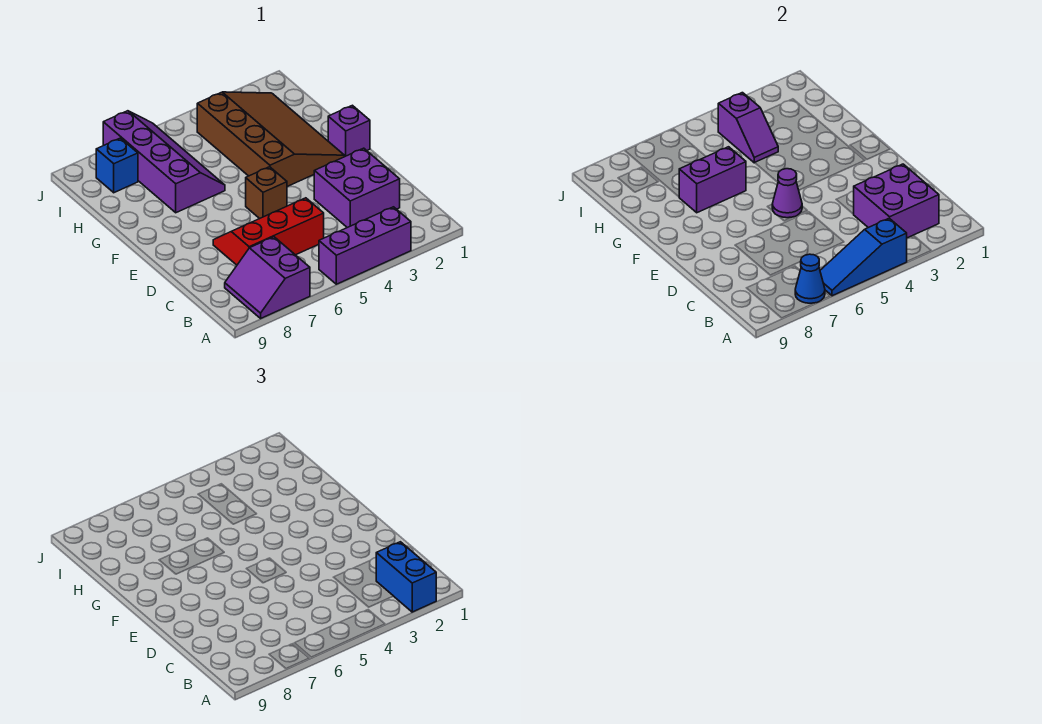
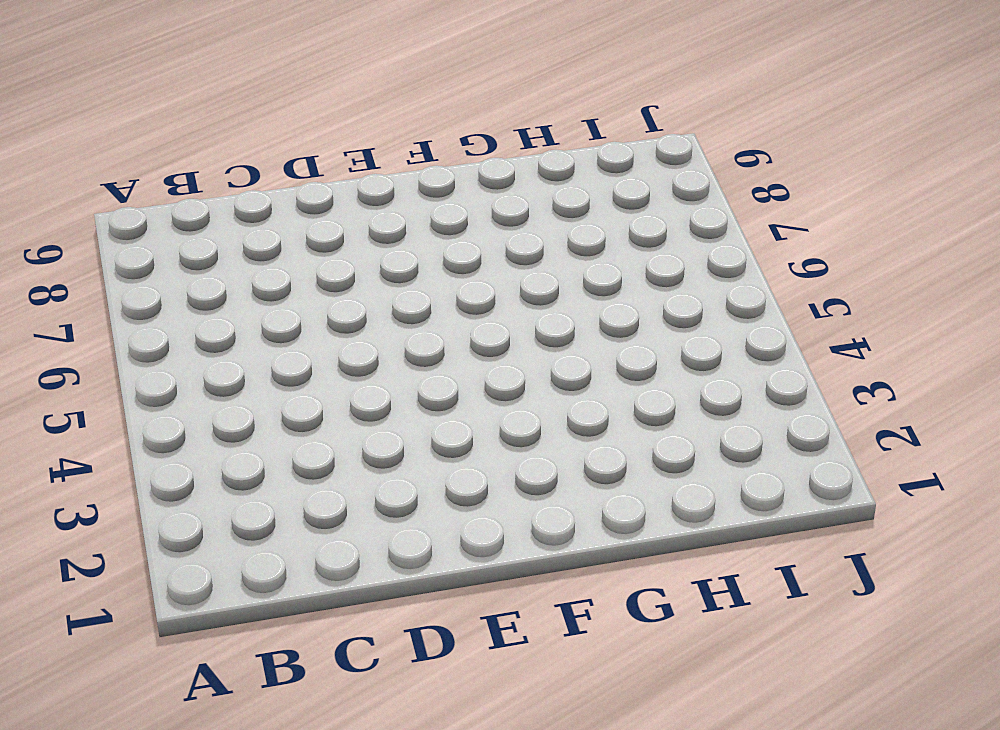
none -> purple brick A3:A5 level 1
none -> purple slope A7:B8 level 1 top 7
none -> purple brick C2:D3 level 1

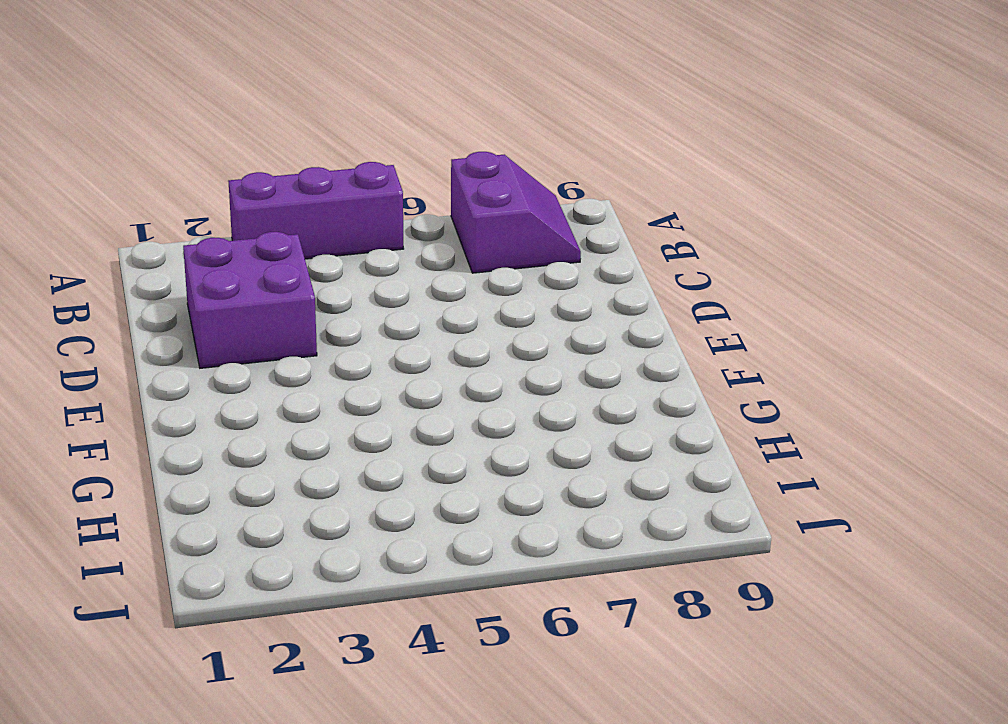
none -> red slope C5:D7 level 1 top C
none -> brown brick E5 level 1
none -> purple brick F1 level 1

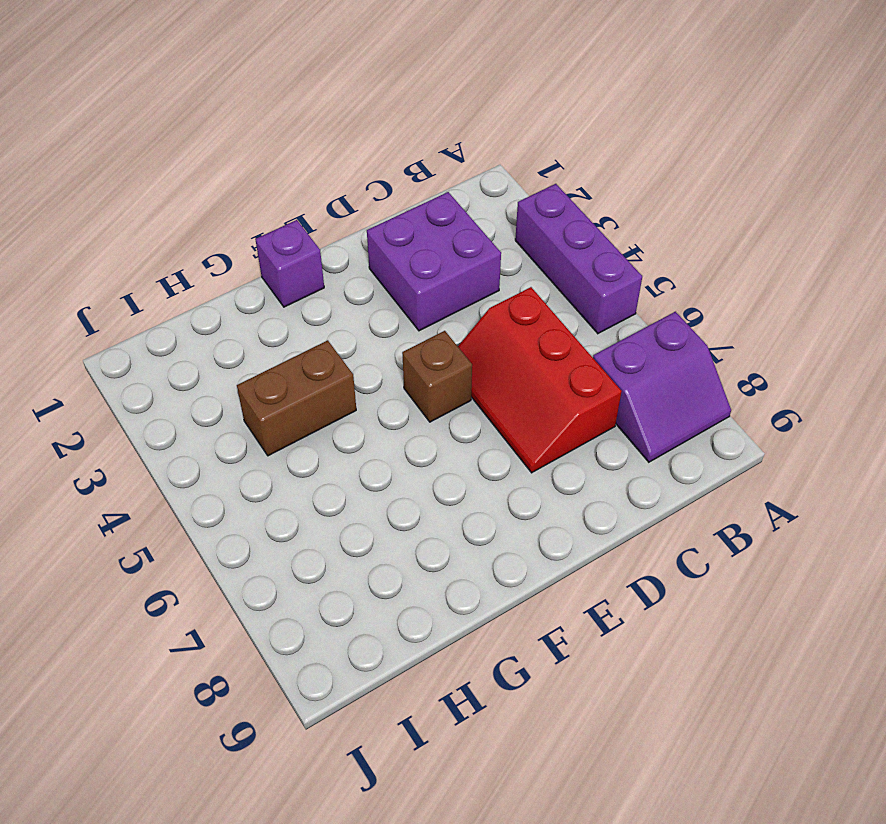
brown brick G4:H4 level 1 -> brown slope F2:I4 level 1 top 4
none -> purple slope G6:J7 level 1 top 7
none -> blue brick I8 level 1
none -> blue slope A4:A6 level 2 top 4

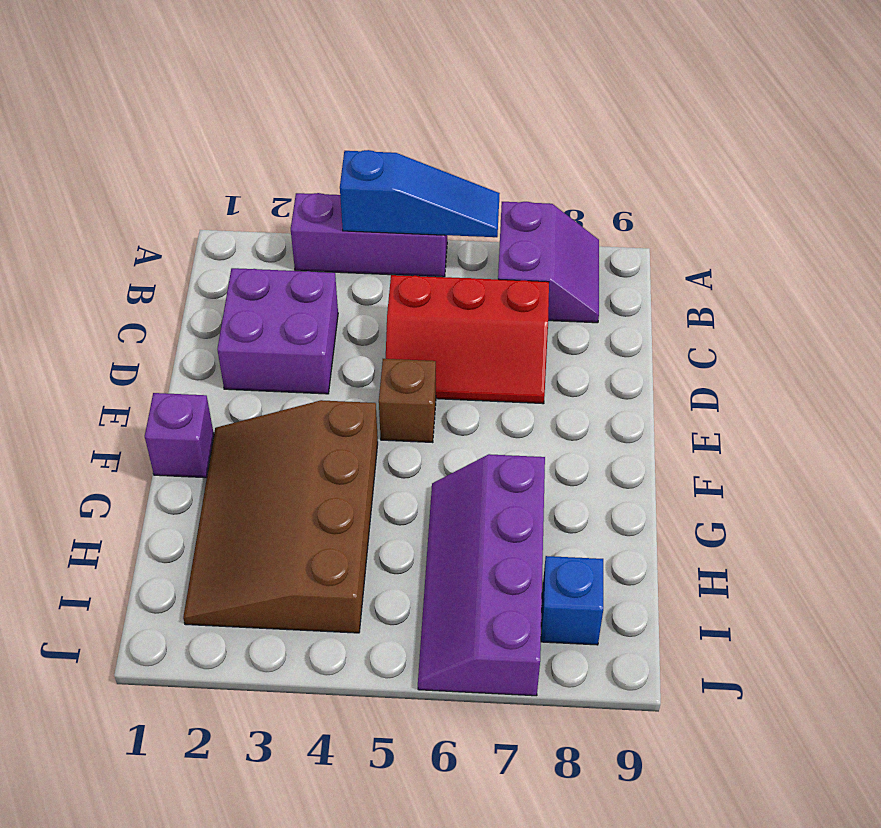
none -> blue cone A7 level 2
none -> purple brick B2:C3 level 2
none -> purple cone E5 level 2

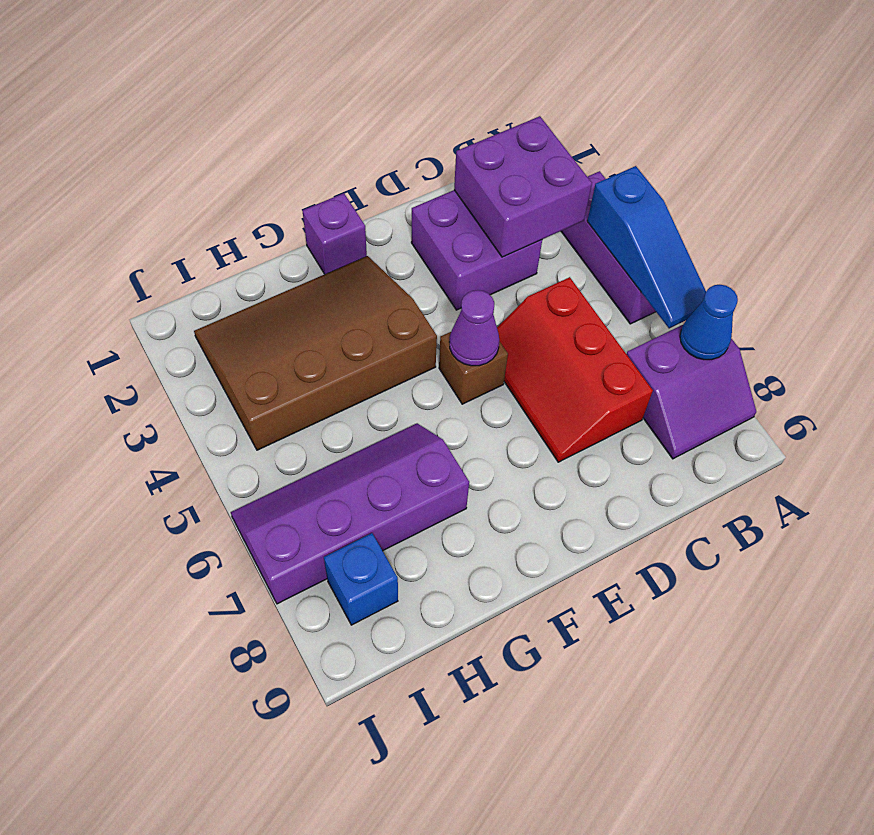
none -> purple brick G6:G7 level 2
none -> purple slope H4:I4 level 2 top I
none -> blue brick A2:B2 level 3

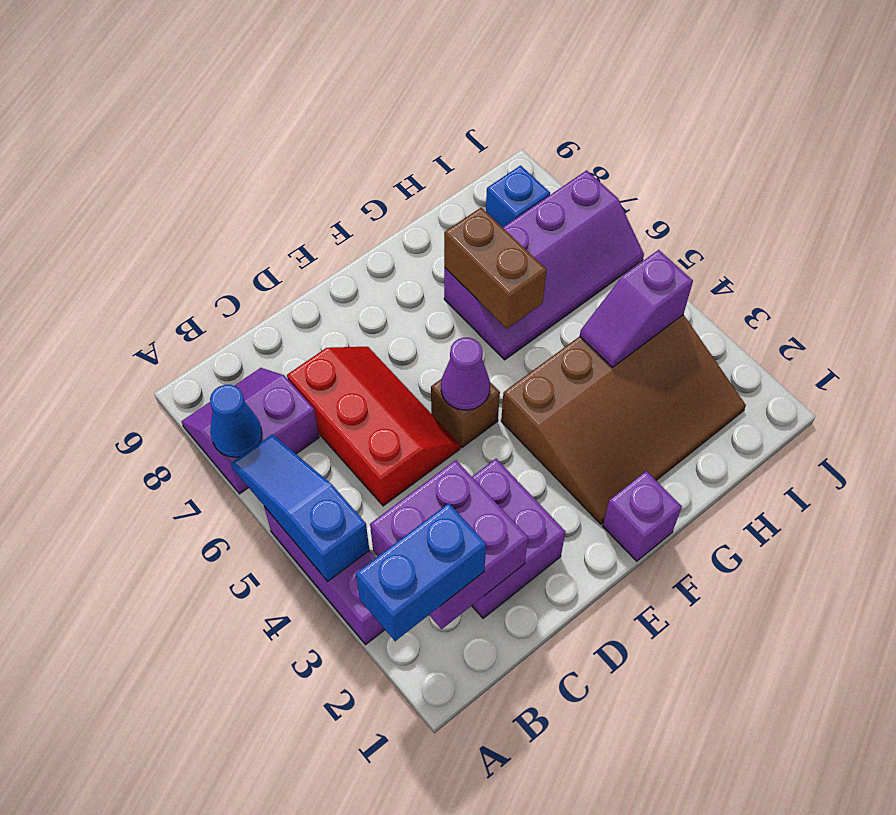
brown brick G6:G7 level 2 -> purple brick G6:G7 level 2

